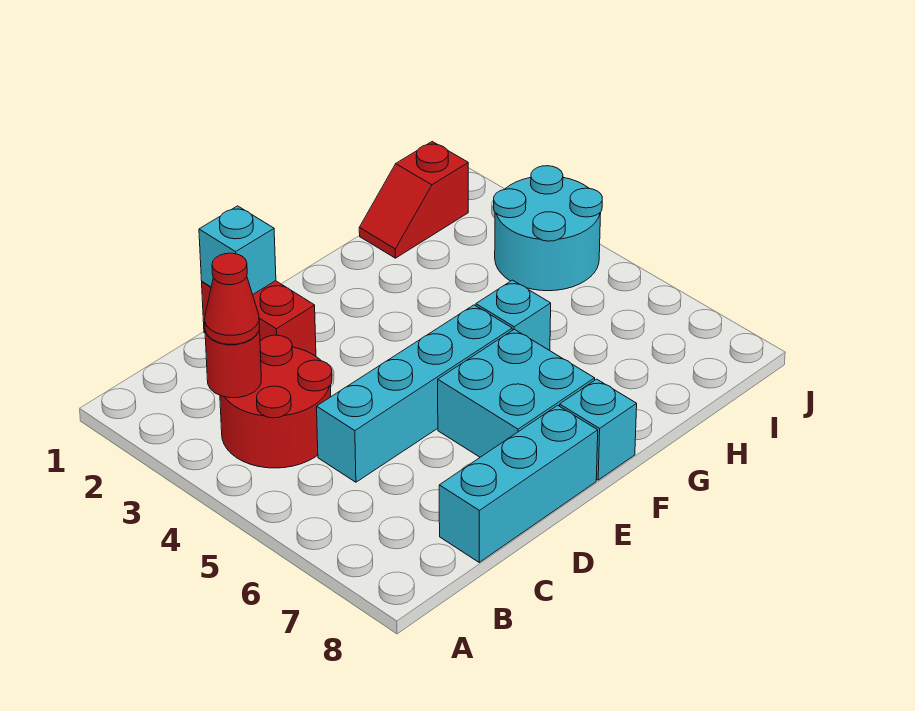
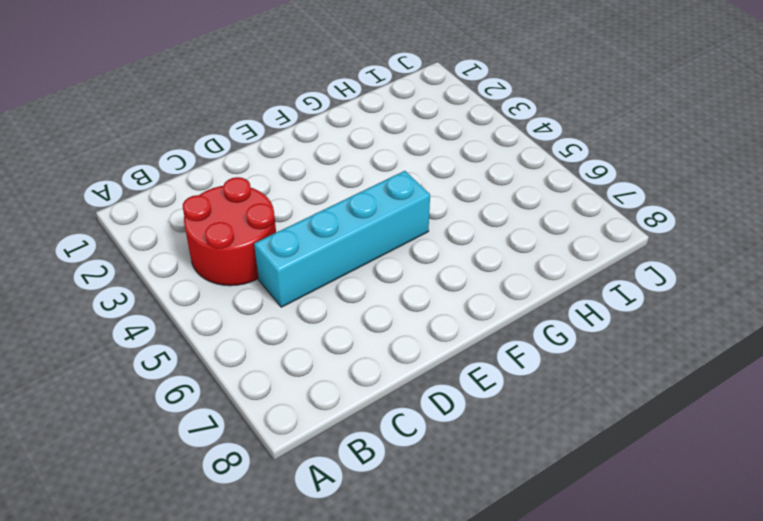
none -> cyan brick C8:E8 level 1
none -> red brick D1:D2 level 1
none -> cyan brick E6:F7 level 1

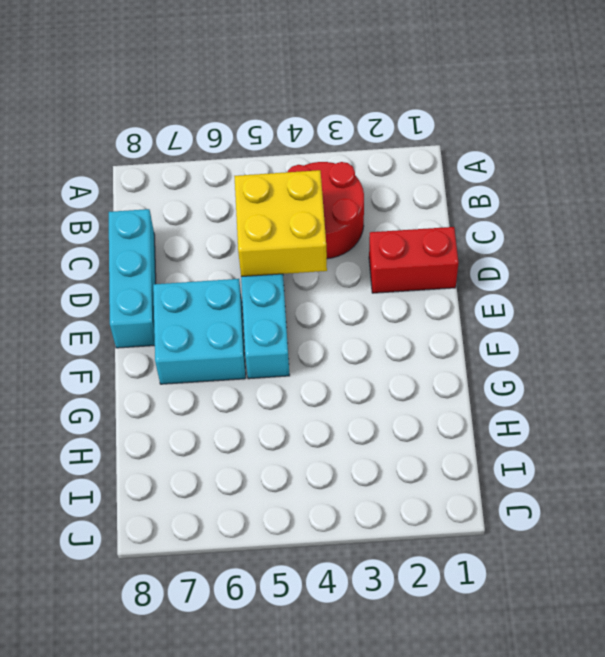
yellow brick C4:D5 level 2 -> none
none -> cyan brick F8 level 1
none -> cyan brick G5 level 1
none -> red slope H1:I1 level 1 top I

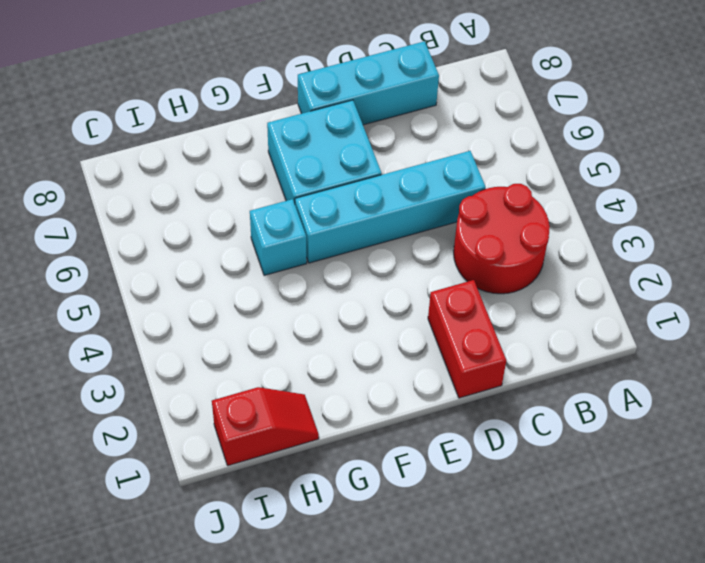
none -> cyan brick F8 level 1
none -> cyan round brick I3:J4 level 1
none -> red round brick B3 level 2

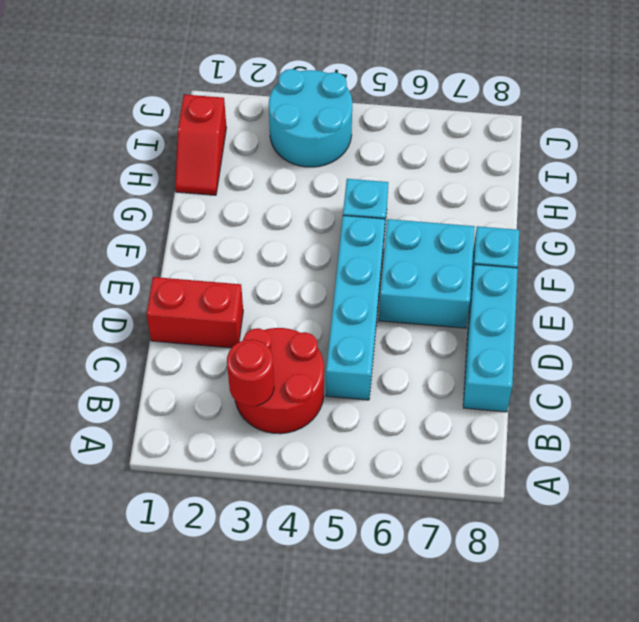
none -> cyan brick D1 level 2
none -> red cone B3 level 3

